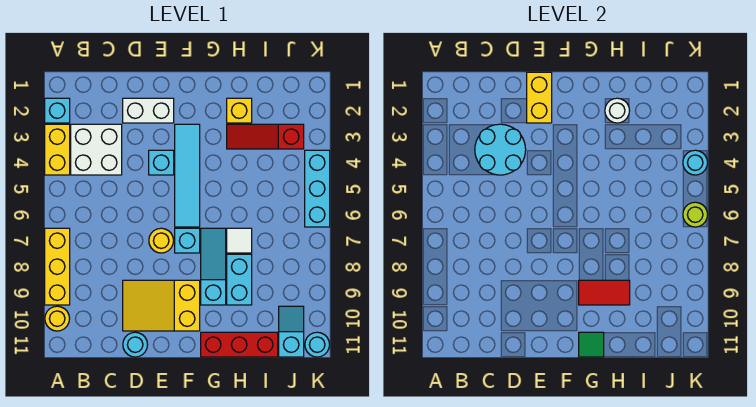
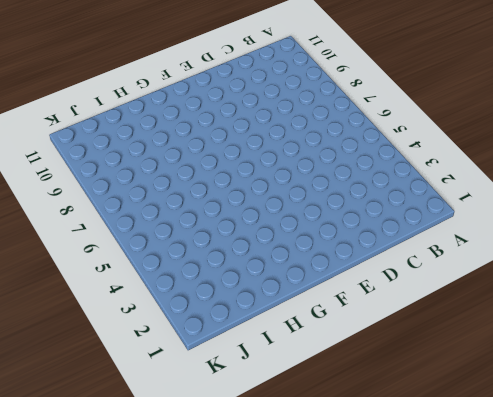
none -> cyan brick A2 level 1
none -> yellow brick A3:A4 level 1
none -> yellow brick A7:A9 level 1

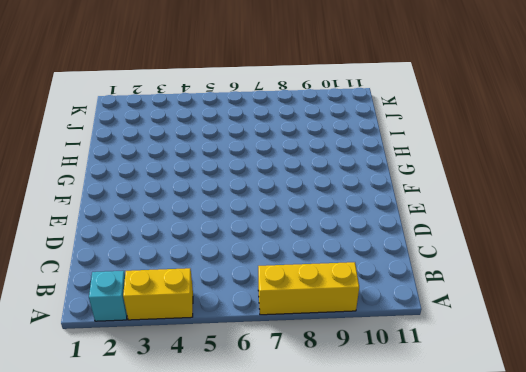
none -> yellow round brick A10 level 1
none -> white brick B3:C4 level 1
none -> white brick D2:E2 level 1

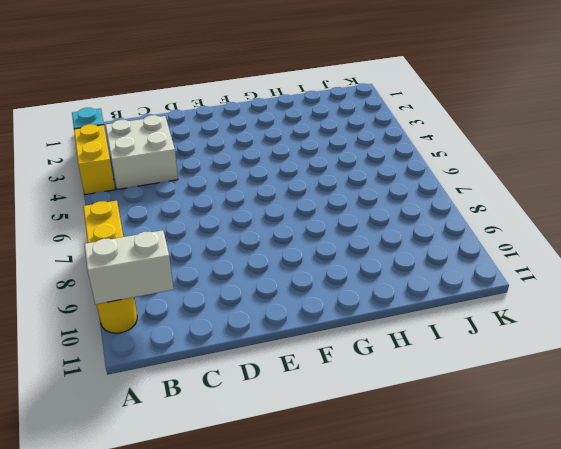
white brick A10:B10 level 2 -> white brick D2:E2 level 1
none -> yellow slope D9:F10 level 1 top F
none -> cyan round brick D11 level 1
none -> cyan brick E4 level 1

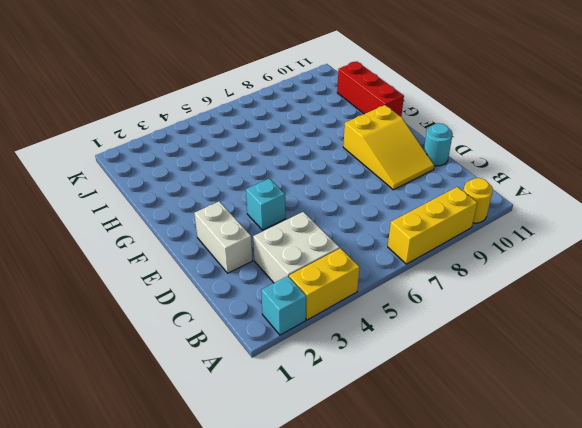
none -> yellow round brick E7 level 1
none -> cyan tile F3:F6 level 1
none -> cyan brick F7 level 1

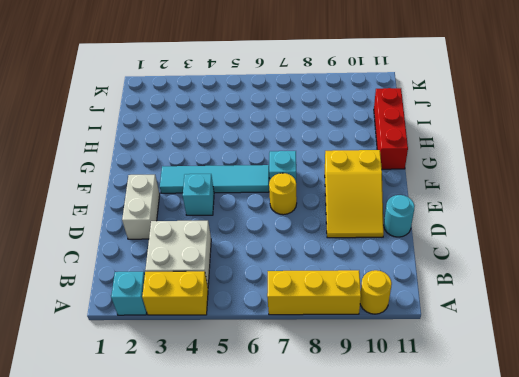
none -> cyan slope G7:G9 level 1 top 9
none -> yellow brick H2 level 1
none -> red slope H3:J3 level 1 top J

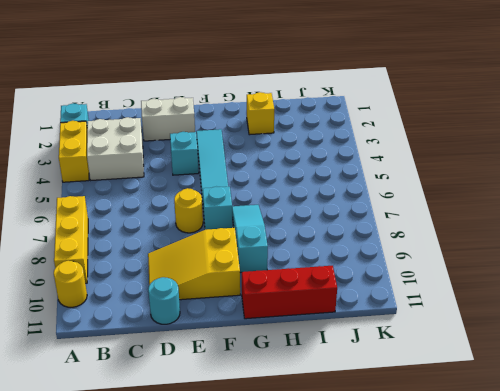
none -> red slope H3:J3 level 1 top J
none -> white tile H7 level 1
none -> cyan brick H8:H9 level 1

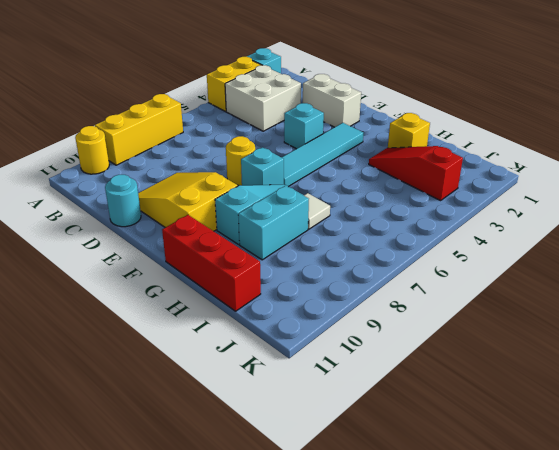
none -> cyan slope J10:J11 level 1 top 11
none -> cyan brick K4:K6 level 1
none -> cyan round brick K11 level 1

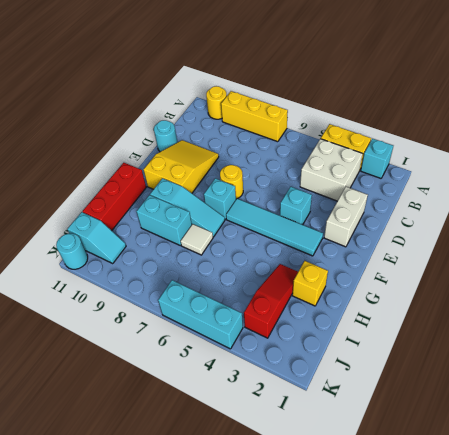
none -> cyan round brick C3:D4 level 2
none -> yellow brick E1:E2 level 2
none -> red tile G9:H9 level 2

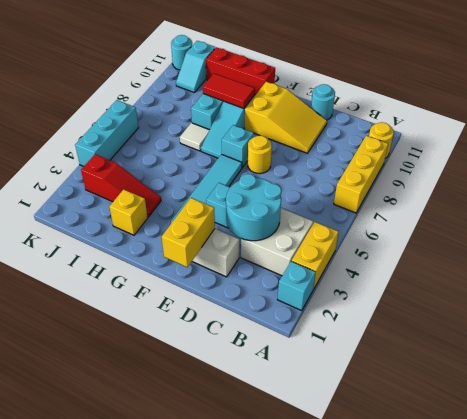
none -> green tile G11 level 2
none -> white round brick H2 level 2
none -> cyan round brick K4 level 2

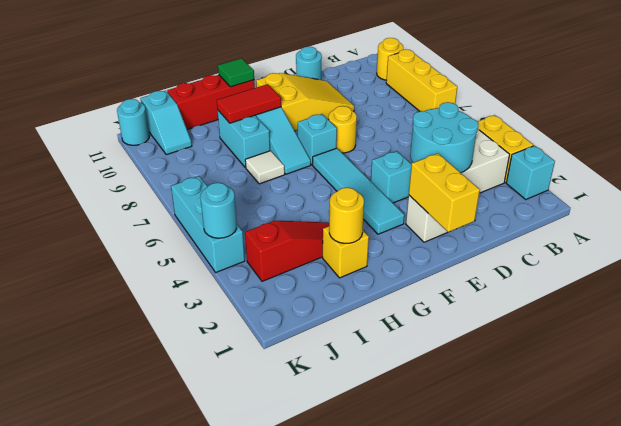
yellow round brick H2 level 2 -> white round brick H2 level 2
none -> lime round brick K6 level 2

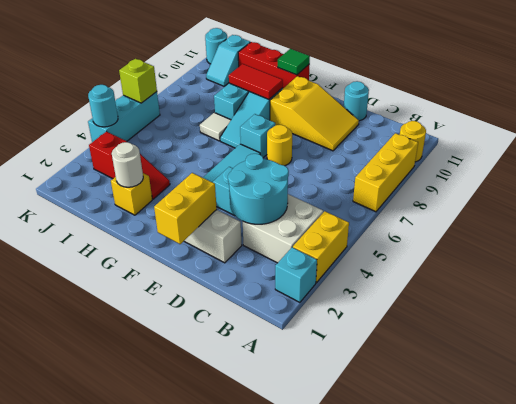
lime brick K6 level 2 -> lime round brick K6 level 2

